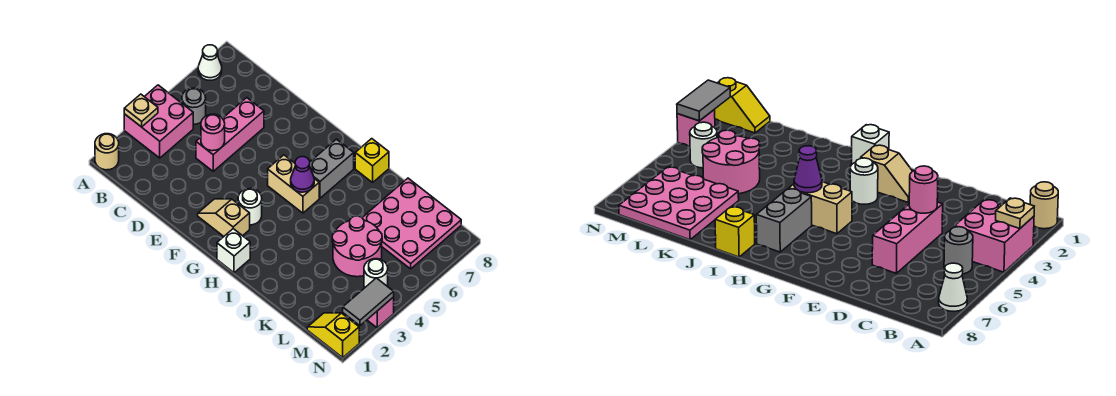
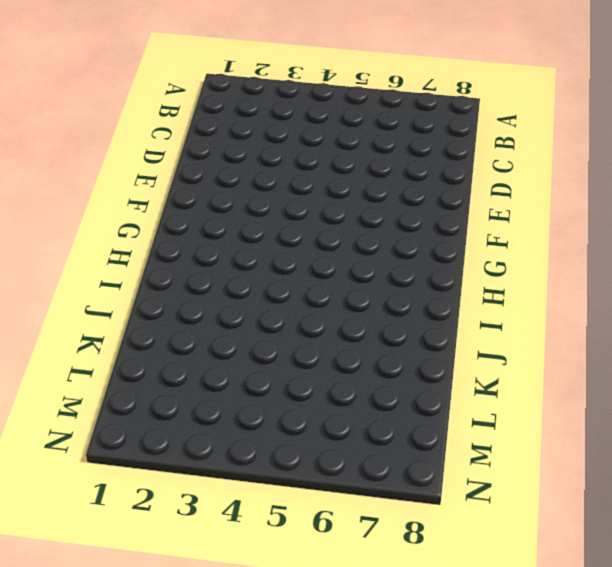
none -> tan round brick A1 level 1
none -> pink brick A3:B4 level 1
none -> white cone A7 level 1

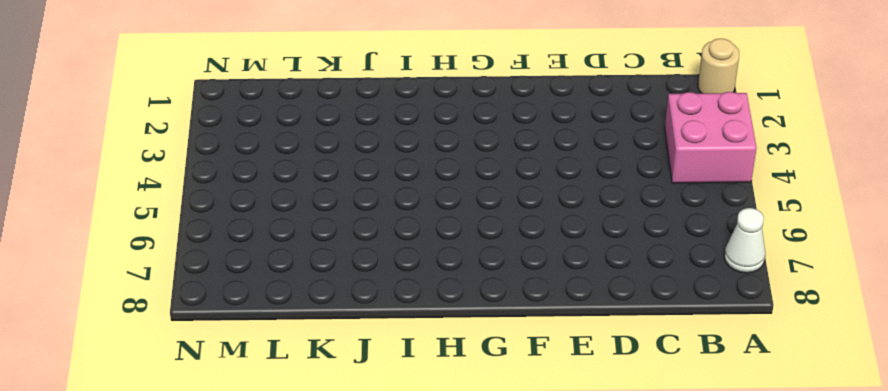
none -> grey round brick B5 level 1
none -> pink brick D4:D6 level 1
none -> tan slope F2:G2 level 1 top G

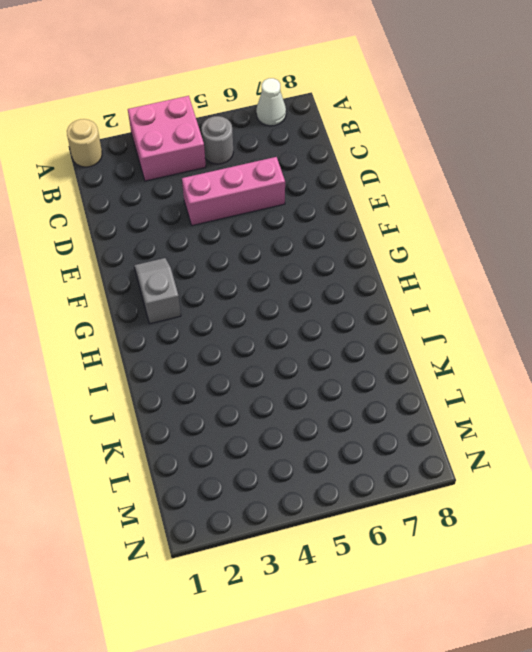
grey slope F2:G2 level 1 top G -> tan slope F2:G2 level 1 top G
none -> white round brick G3 level 1
none -> tan brick G5:H5 level 1
none -> white brick H1 level 1

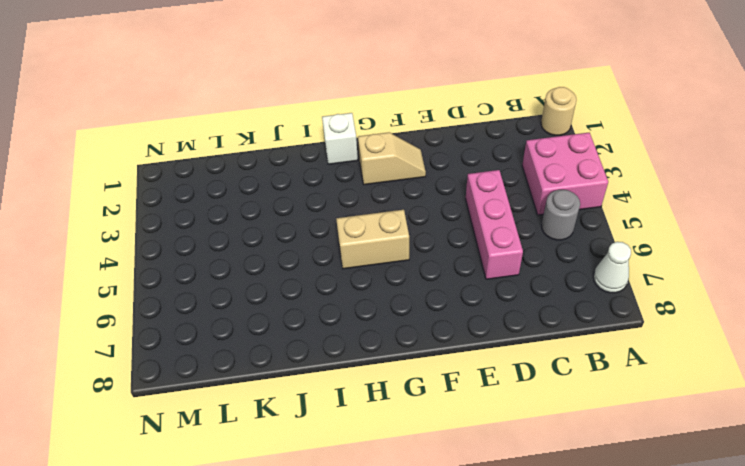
none -> white round brick G3 level 1
none -> grey brick H6:H7 level 1
none -> yellow brick I8 level 1

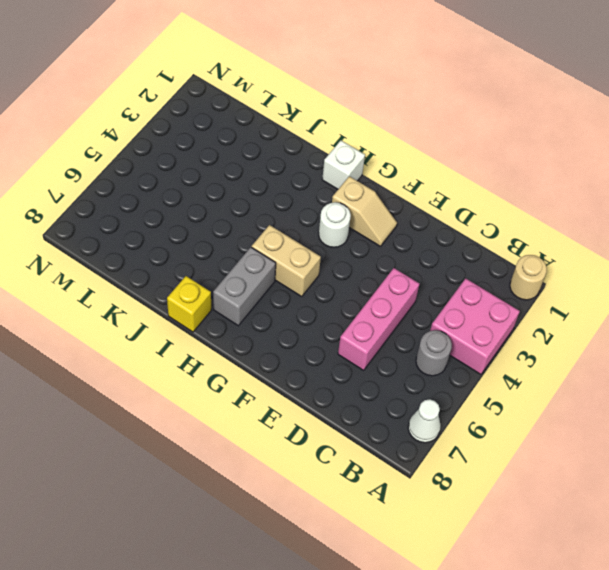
none -> pink round brick K4:L5 level 1
none -> pink plate K6:M8 level 1
none -> yellow slope M1:N1 level 1 top N

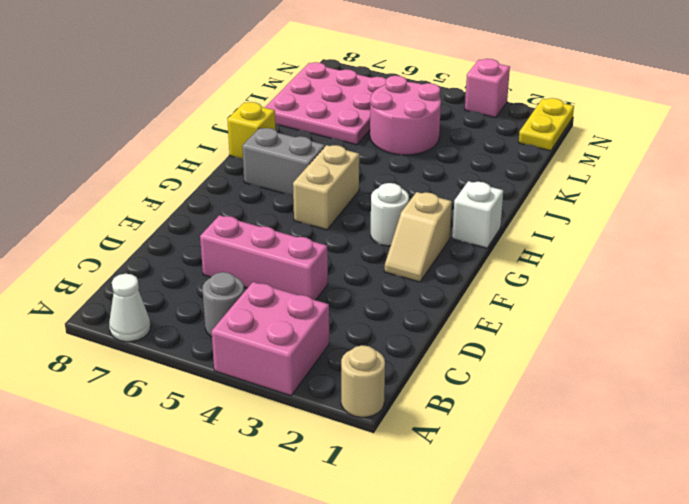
yellow plate M1:N1 level 1 -> yellow slope M1:N1 level 1 top N
none -> white round brick M4 level 1
none -> tan plate A3 level 2
none -> pink round brick D4 level 2

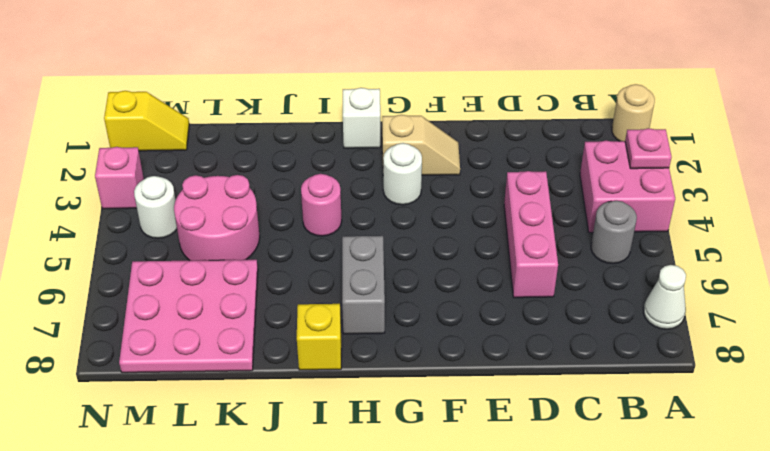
pink plate A3 level 2 -> tan plate A3 level 2
pink round brick I4 level 1 -> pink round brick D4 level 2
none -> tan brick G5:H5 level 1
none -> purple cone H5 level 2
none -> grey tile N2:N3 level 2

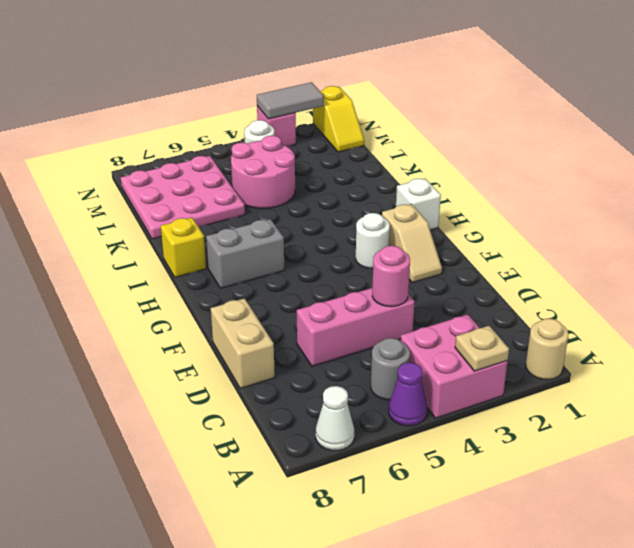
purple cone A5 level 1 -> purple cone H5 level 2
tan brick D8:E8 level 1 -> tan brick G5:H5 level 1

